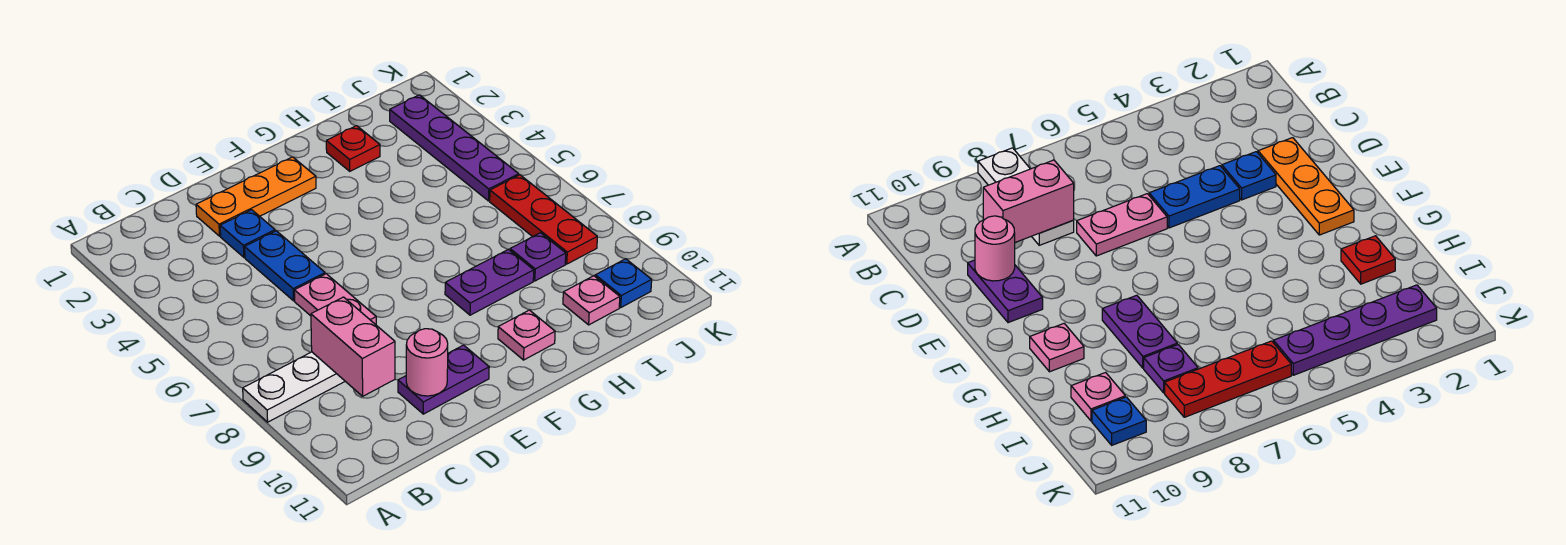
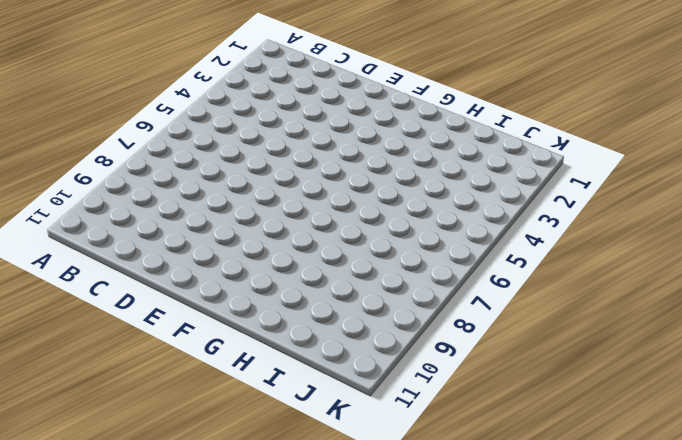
none -> white plate A8:C8 level 1
none -> orange plate D2:F2 level 1
none -> blue plate D3 level 1

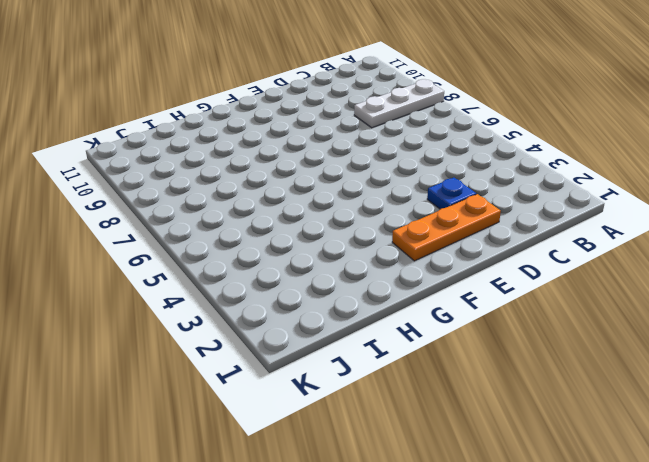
none -> blue plate D4:D5 level 1
none -> pink plate D6:D7 level 1
none -> purple plate D10:E10 level 1

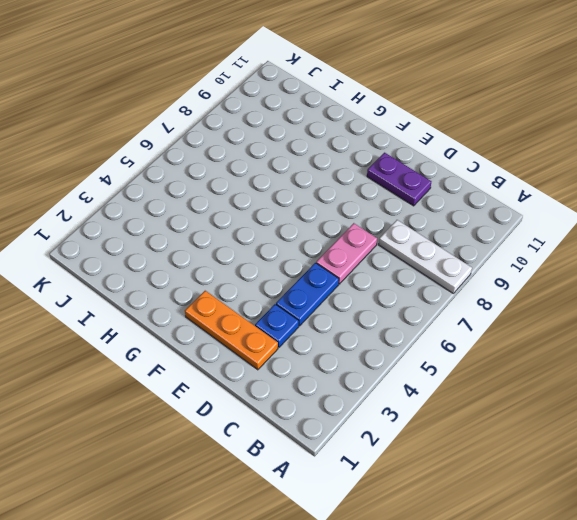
none -> purple plate G8:H8 level 1
none -> pink plate G10 level 1
none -> red plate H2 level 1

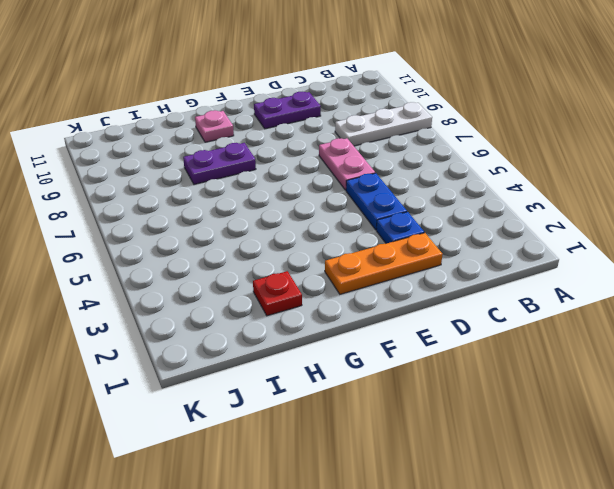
none -> purple plate I8 level 1
none -> pink plate I10 level 1
none -> purple plate J2:J5 level 1

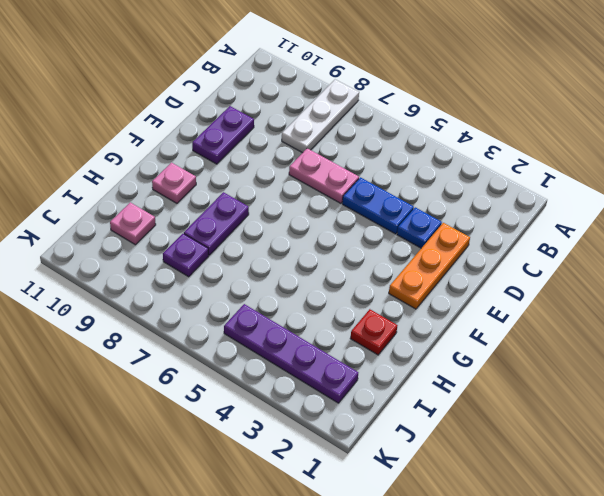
none -> red plate J6:J8 level 1
none -> blue plate J10 level 1
none -> pink brick C8:C9 level 2

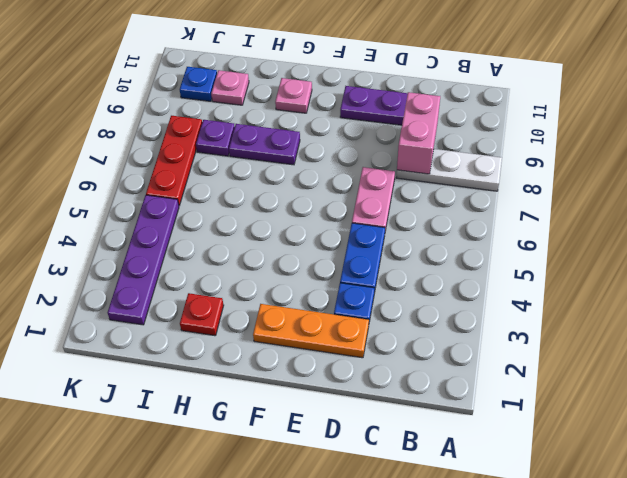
none -> pink round brick D10 level 2

